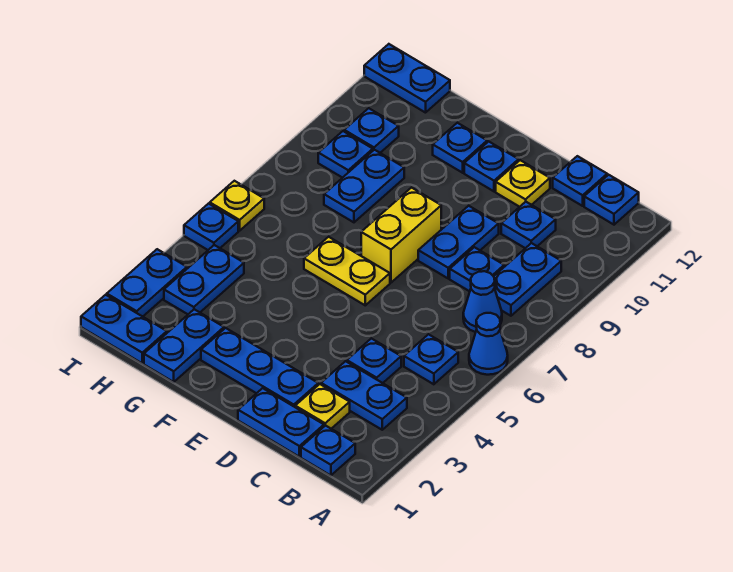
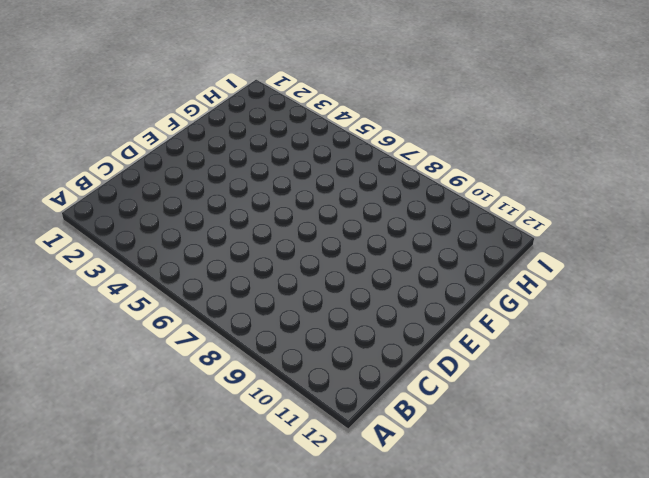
none -> blue cone A6 level 1
none -> blue plate B1 level 1
none -> blue plate B3:C3 level 1
none -> blue plate B5 level 1

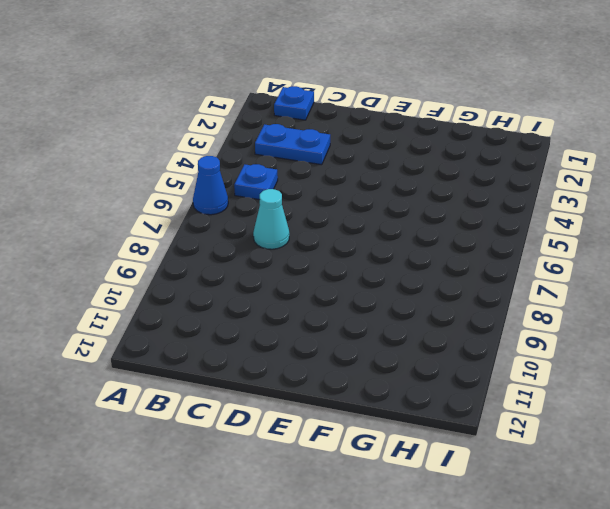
cyan cone C7 level 1 -> none
none -> blue cone B7 level 1
none -> blue plate B8:B9 level 1
none -> blue plate B12 level 1
none -> blue plate C1:D1 level 1

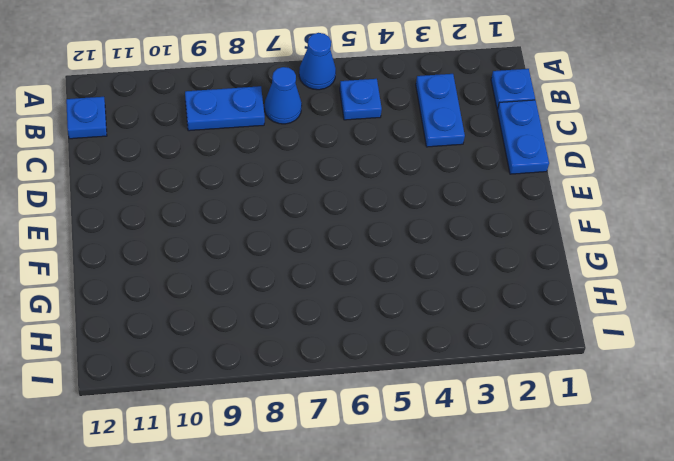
none -> yellow plate C2 level 1
none -> blue plate C4 level 1
none -> blue plate C8 level 1
none -> blue plate C10 level 1

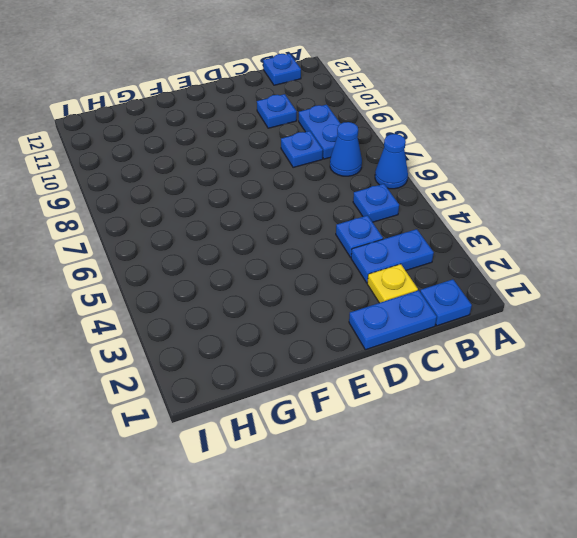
none -> blue plate C12 level 1
none -> blue plate D2:F2 level 1
none -> blue plate D8:D9 level 1
none -> yellow plate D11 level 1

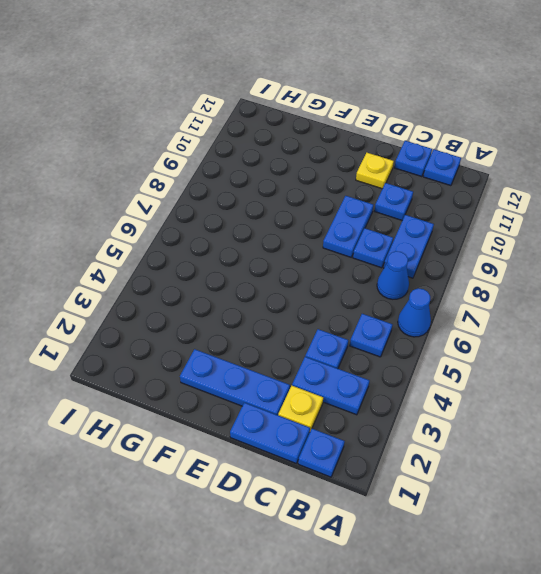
none -> yellow plate E6:F6 level 1
none -> yellow brick E7:E8 level 1
none -> blue plate E11 level 1
none -> blue plate F11 level 1

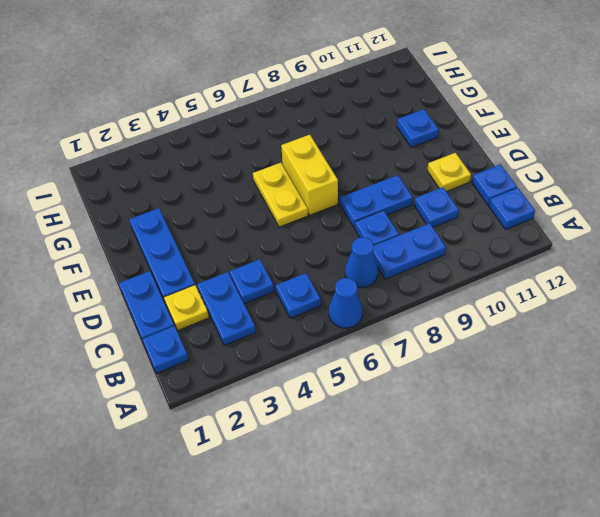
yellow brick E7:F7 level 1 -> yellow brick E7:E8 level 1
none -> blue plate E11 level 1
none -> blue plate G1:G2 level 1
none -> blue plate G8:G9 level 1
none -> blue plate H1:I1 level 1

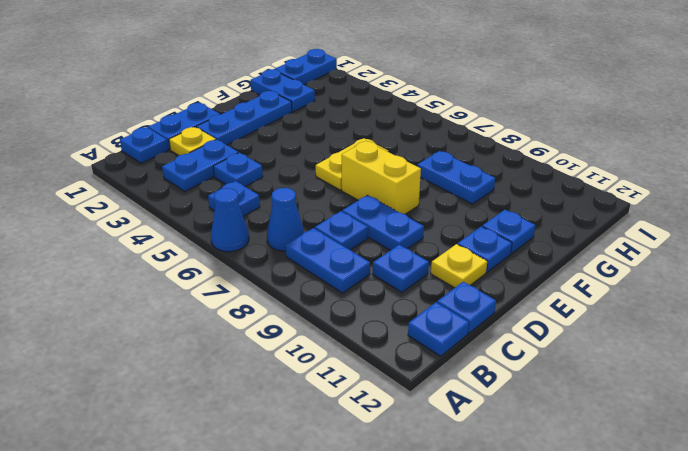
none -> blue plate H3:H4 level 1
none -> blue plate H9 level 1
none -> blue plate H10 level 1
none -> blue plate H12:I12 level 1

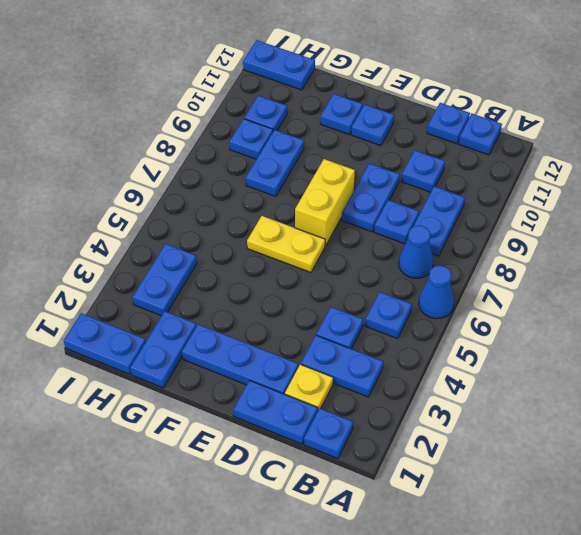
none -> yellow plate D11 level 1
none -> blue plate I2:I3 level 1
none -> blue plate I5 level 1
none -> yellow plate I6 level 1

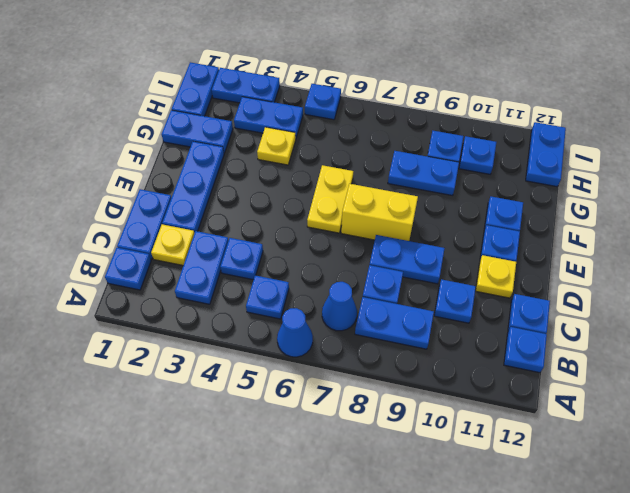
yellow plate G4 level 1 -> yellow plate I6 level 1

